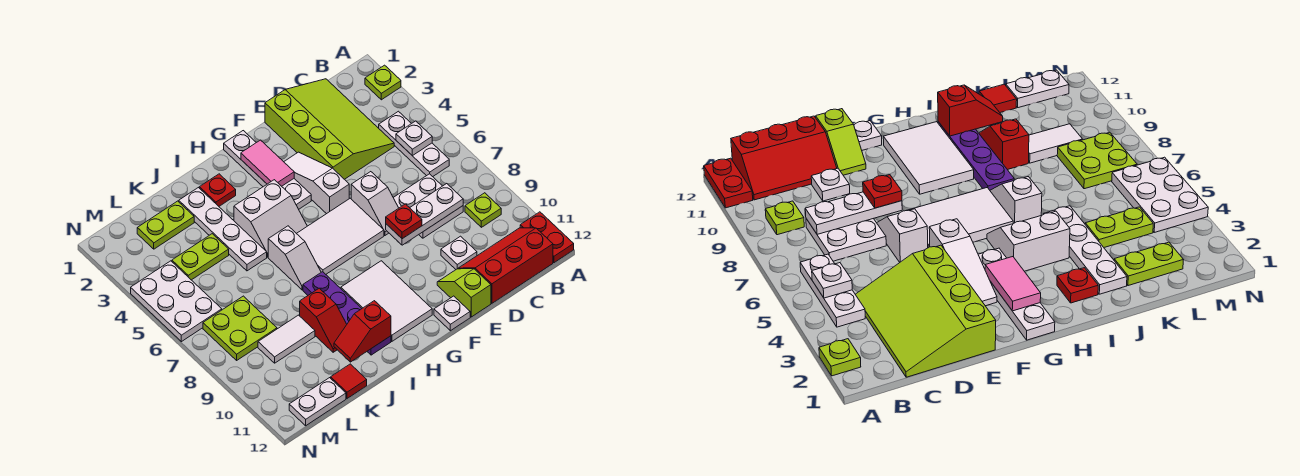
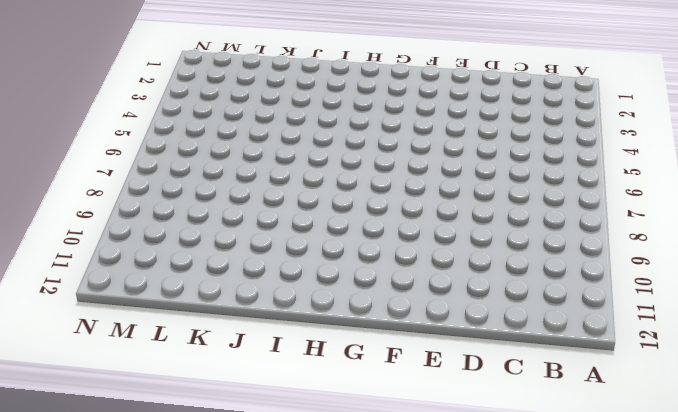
none -> lime plate A2 level 1
none -> red plate A11:A12 level 1
none -> white plate B4:B6 level 1
none -> lime plate B9 level 1

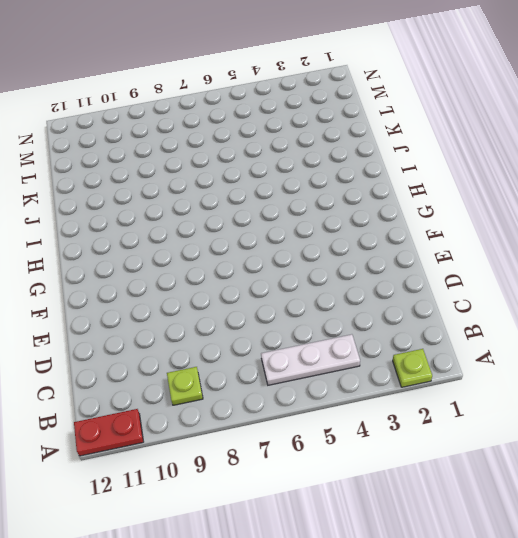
none -> red slope B11:D12 level 1 top 12
none -> lime slope C1:E4 level 1 top E
none -> white plate C7:D8 level 1
none -> white plate D10 level 1

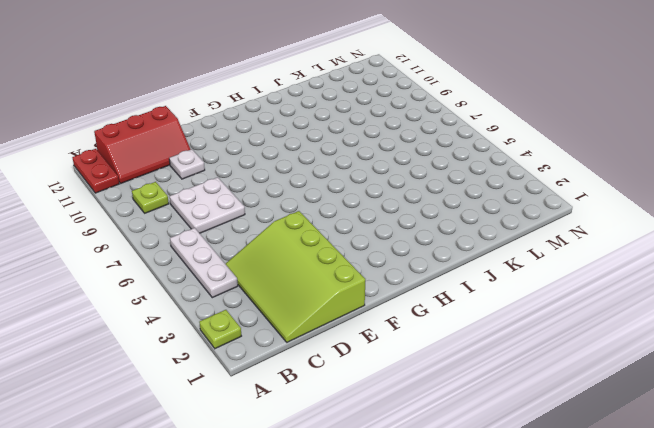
none -> white slope E6:E7 level 1 top 6
none -> lime slope E11:E12 level 1 top 12
none -> white slope F3:F5 level 1 top 5
none -> white tile F6:H7 level 1

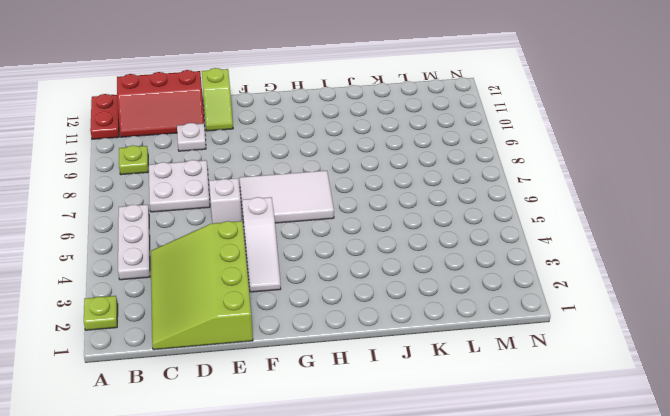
none -> white plate F12 level 1
none -> white plate G1:G4 level 1
none -> white tile G9:H11 level 1
none -> white slope H4:I5 level 1 top 4

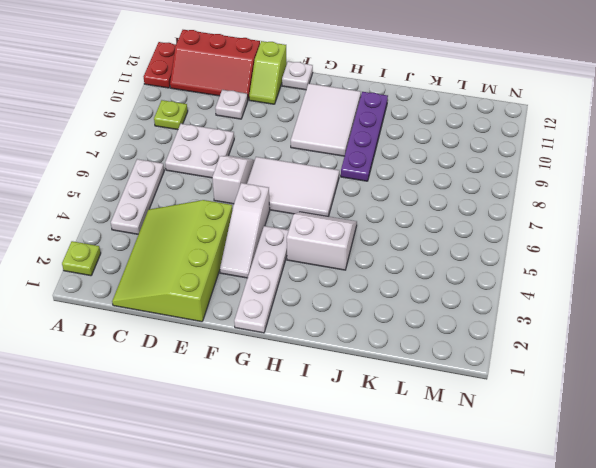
none -> red plate I2 level 1
none -> white slope I6:I7 level 1 top 6
none -> white plate J2:J5 level 1
none -> red slope J9:J10 level 1 top 9

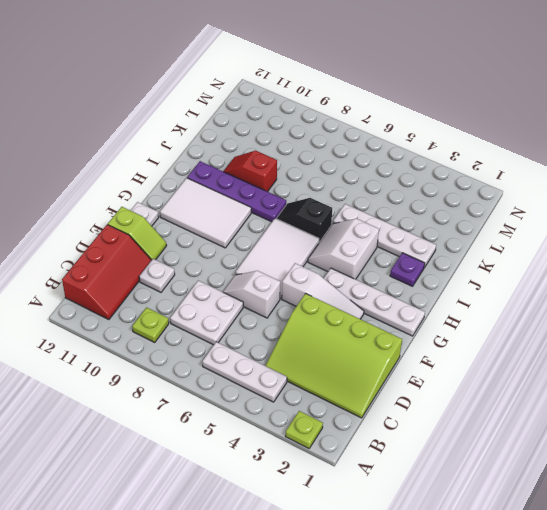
purple plate I2 level 1 -> red plate I2 level 1
black slope I6:I7 level 1 top 6 -> white slope I6:I7 level 1 top 6
none -> red plate A11:A12 level 1
none -> lime plate K2:L2 level 1
none -> lime plate K4:L4 level 1
none -> white tile K9:L9 level 1

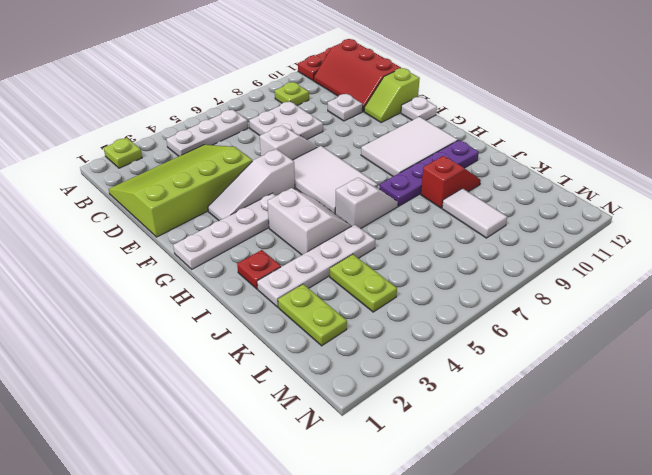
none -> red tile K12 level 1
none -> lime plate L7:M8 level 1
none -> white plate L12:M12 level 1
none -> white plate M4:N6 level 1

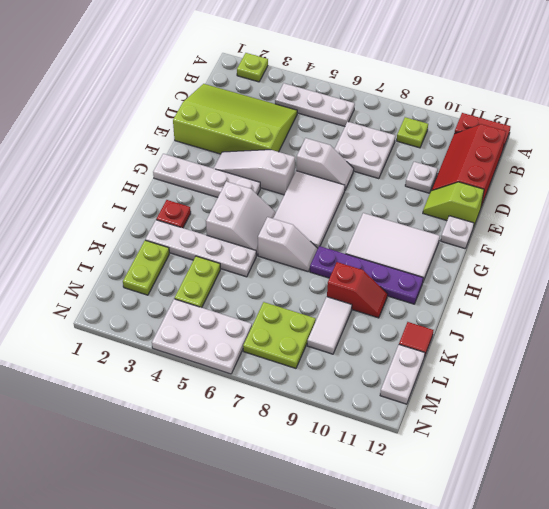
none -> white plate B5 level 2
none -> white plate C8:E8 level 2
none -> pink tile G2:G3 level 2
none -> red slope I11:J11 level 2 top I

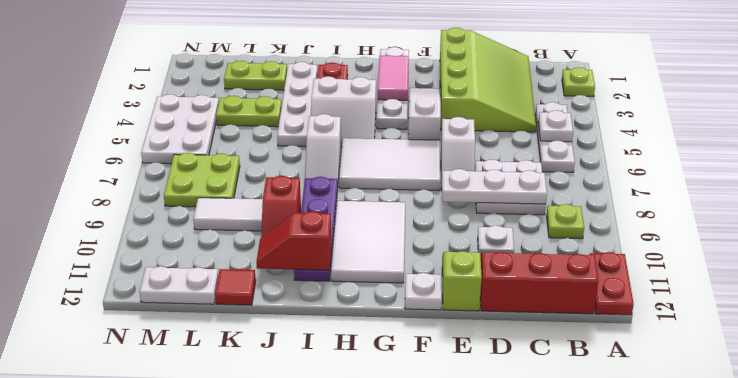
none -> red plate E8 level 3

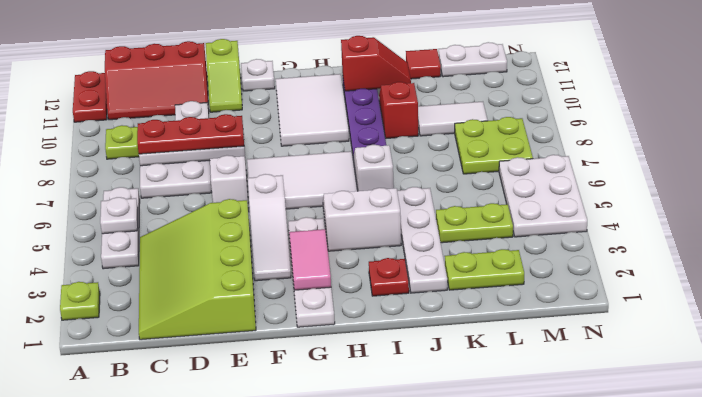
red plate C8:E8 level 3 -> red plate E8 level 3

